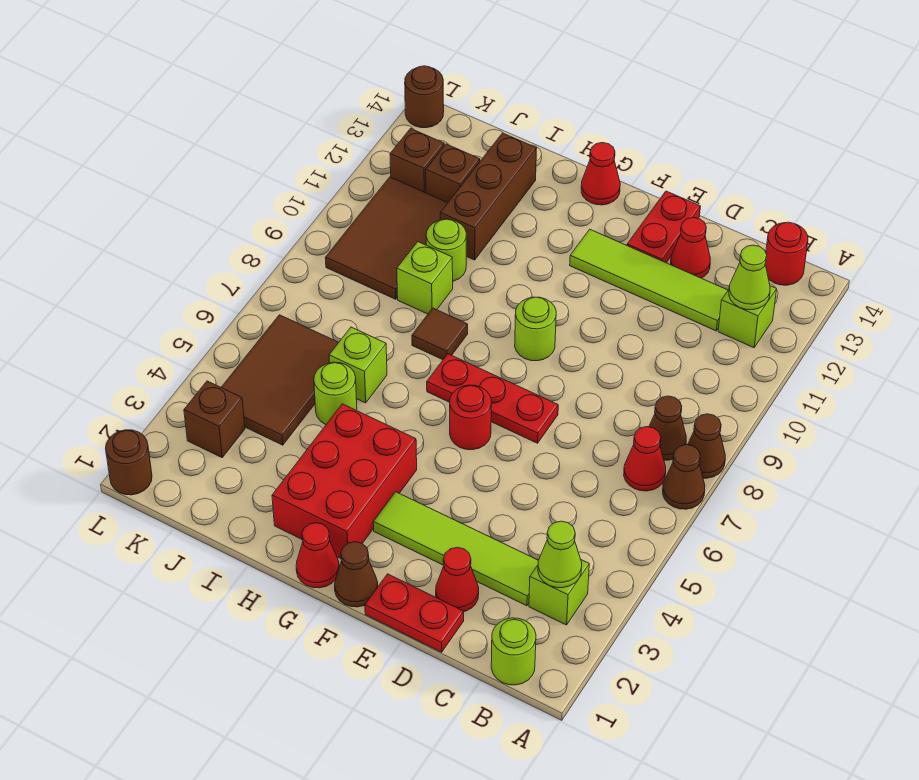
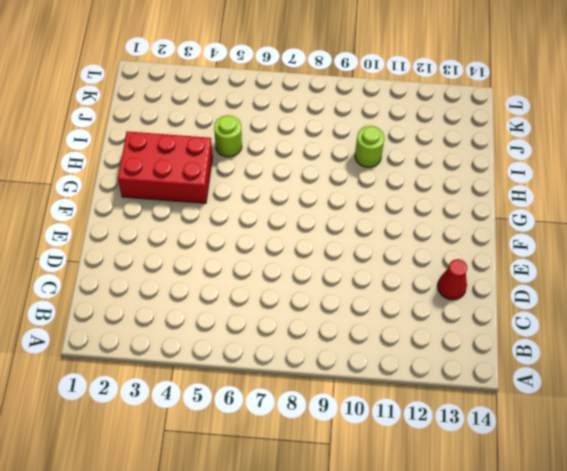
none -> brown cone A7 level 1
none -> brown cone A8 level 1
none -> lime round brick B1 level 1
none -> lime brick B3 level 1

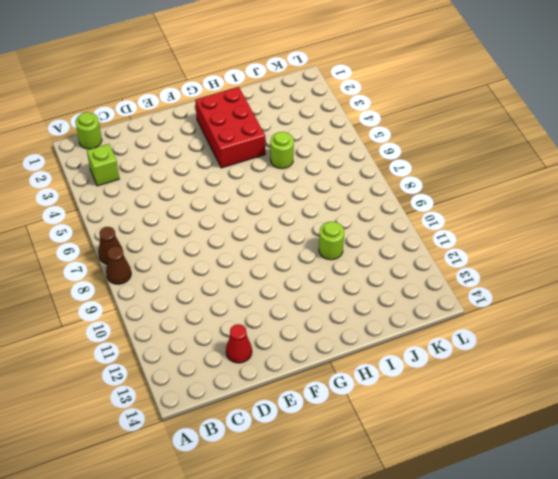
none -> red cone B7 level 1
none -> brown cone B8 level 1
none -> lime brick B12 level 1
none -> red round brick B14 level 1

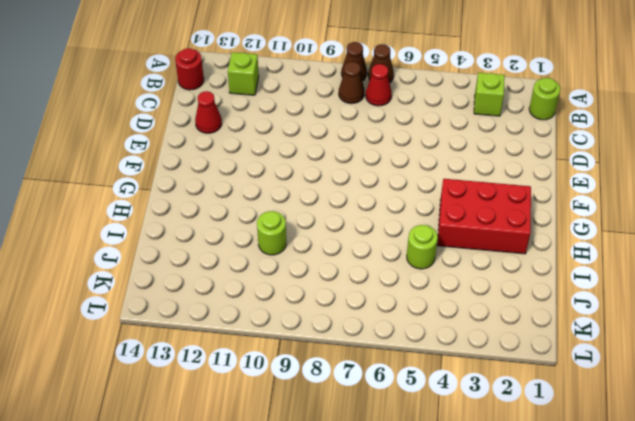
none -> lime tile C3:F3 level 1
none -> lime tile C12:F12 level 1
none -> red plate D1:E1 level 1
none -> red cone D2 level 1

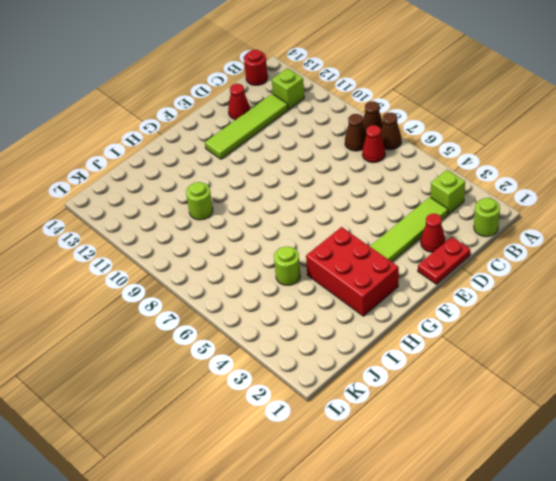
none -> red plate E7:G7 level 1
none -> red plate E13:E14 level 1
none -> brown cone F1 level 1
none -> red round brick F6 level 1

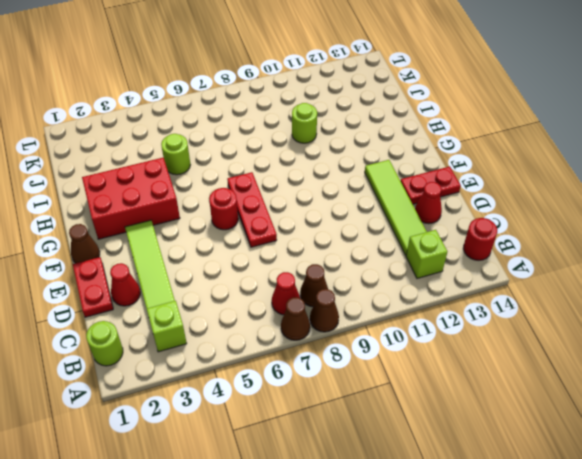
none -> lime round brick F9 level 1
none -> red cone G1 level 1
none -> red cone G14 level 1
none -> brown tile H8 level 1

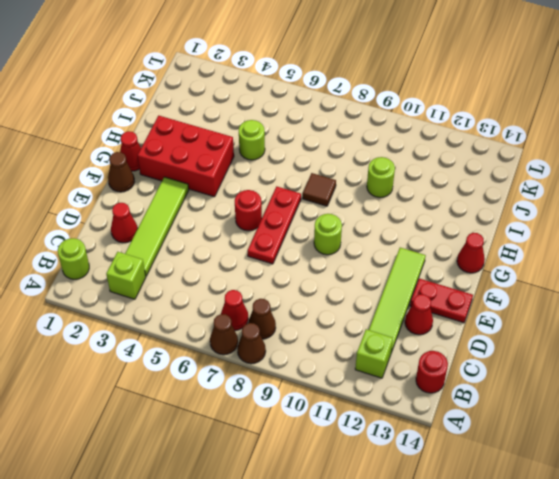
none -> red plate D1:E1 level 1
none -> lime brick I6 level 1
none -> lime brick I9 level 1
none -> brown brick I11:I13 level 1

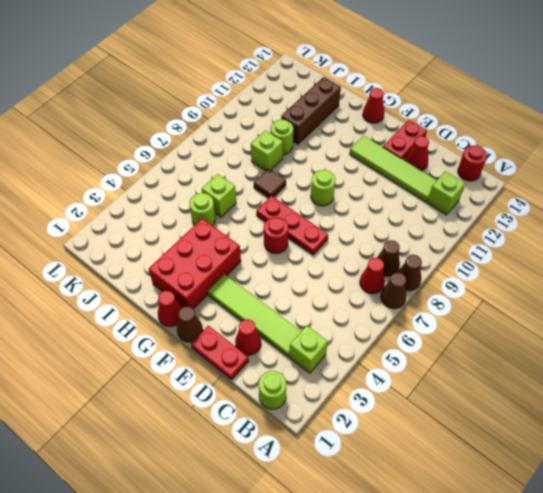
none -> brown tile J4:K6 level 1
none -> brown tile J9:K11 level 1
none -> brown brick J12 level 1
none -> brown brick K3 level 1

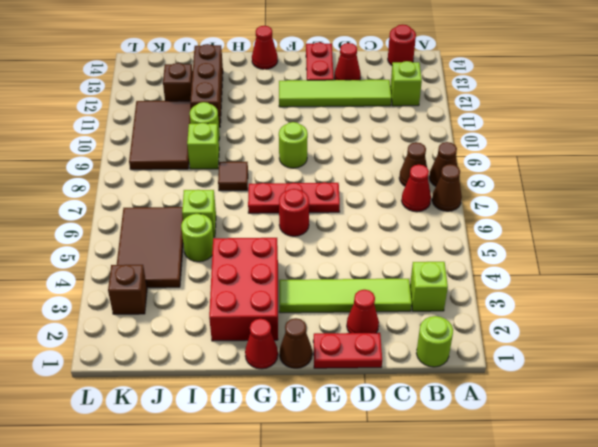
none -> brown brick K12 level 1
none -> brown round brick L1 level 1
none -> brown round brick L14 level 1
none -> lime cone B3 level 2

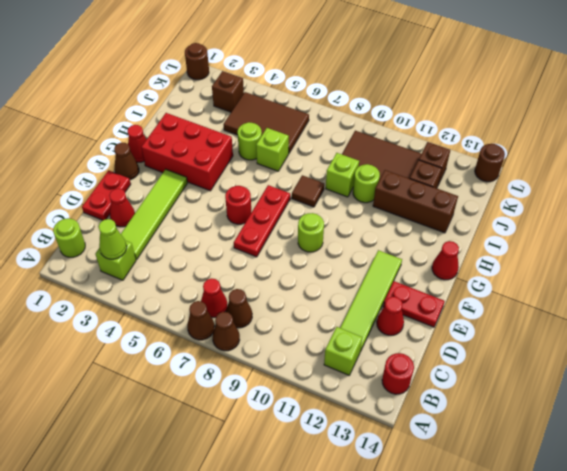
none -> lime cone B12 level 2

